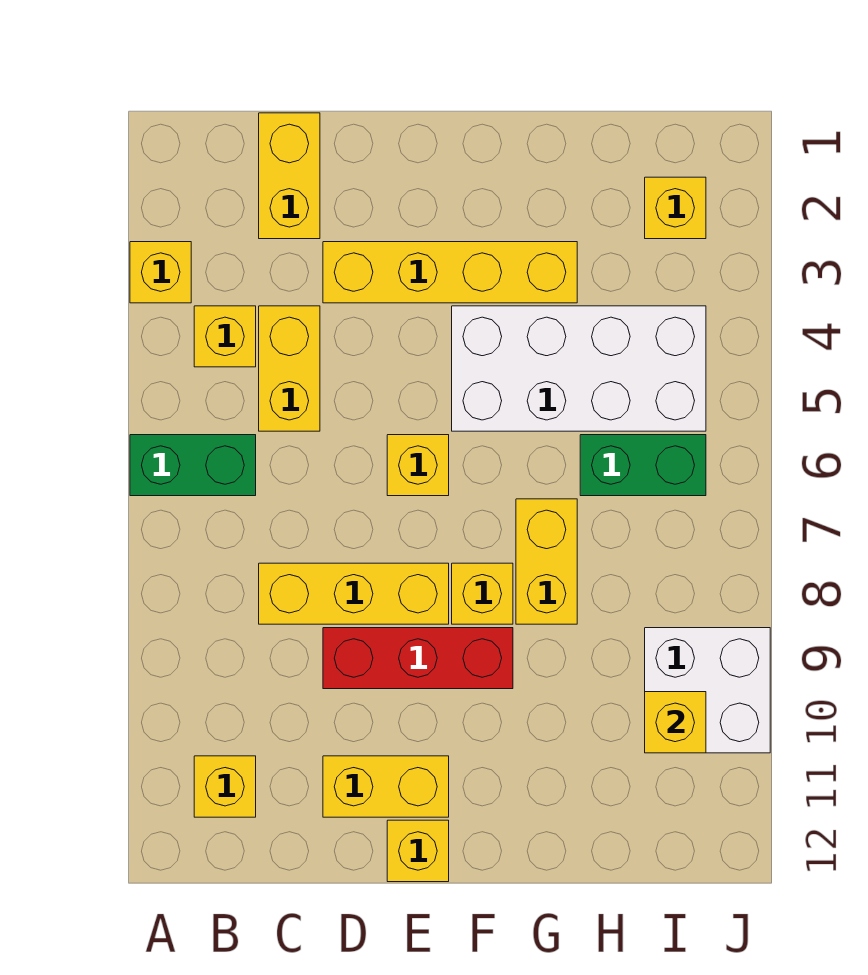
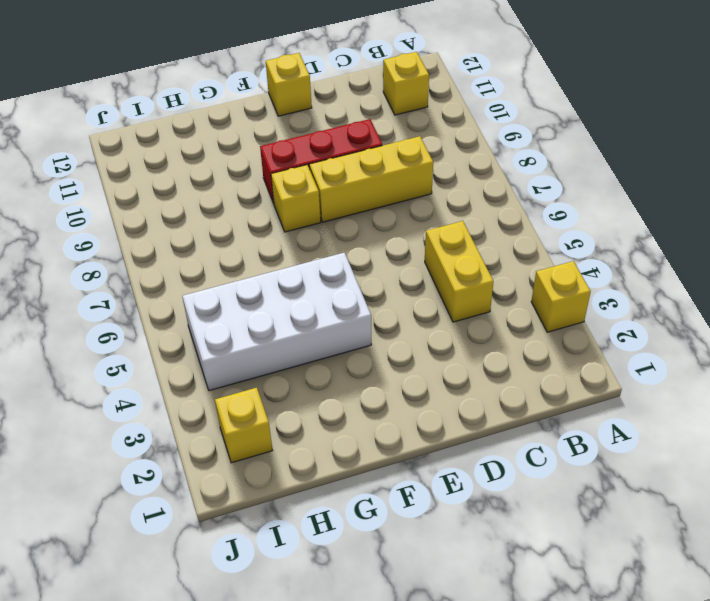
none -> green brick A6:B6 level 1
none -> yellow brick B4 level 1
none -> yellow brick C1:C2 level 1

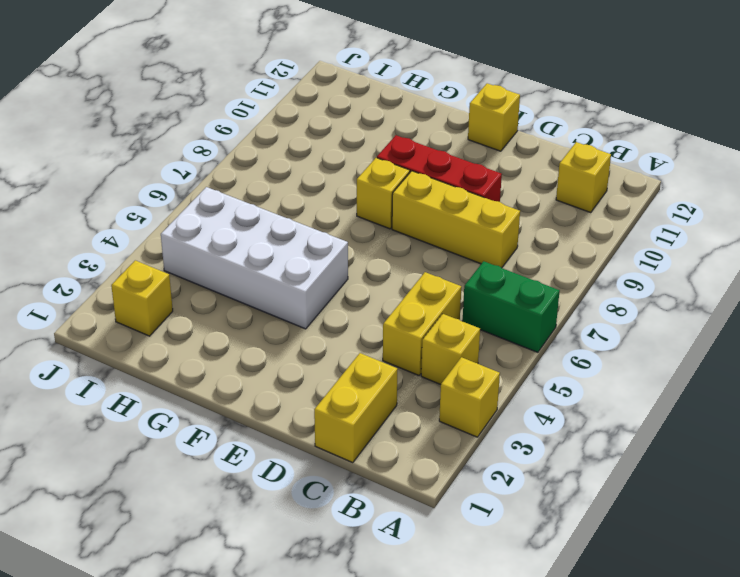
none -> yellow brick D3:G3 level 1
none -> yellow brick D11:E11 level 1
none -> yellow brick E6 level 1

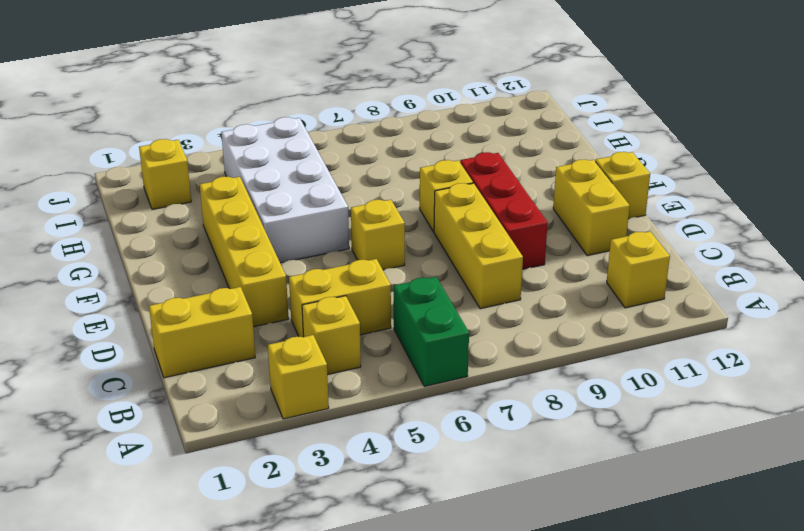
none -> yellow brick G7:G8 level 1
none -> green brick H6:I6 level 1
none -> white brick I9:J10 level 1

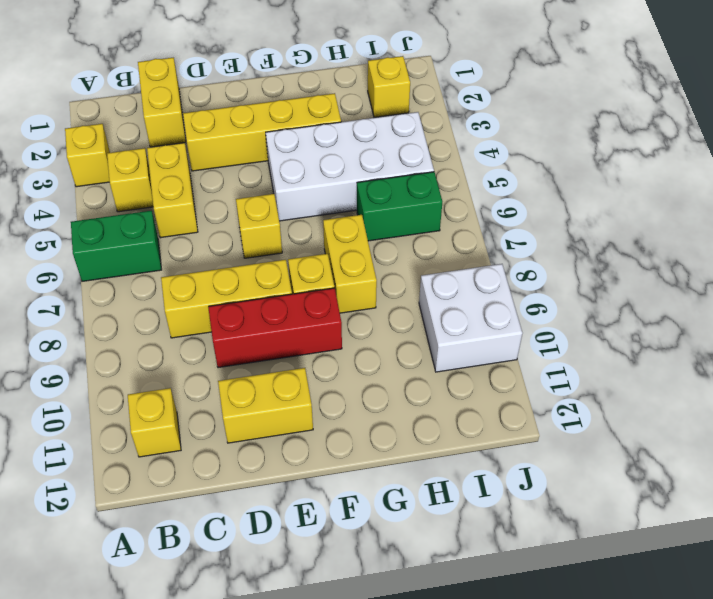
none -> yellow brick E12 level 1
none -> yellow brick I10 level 2

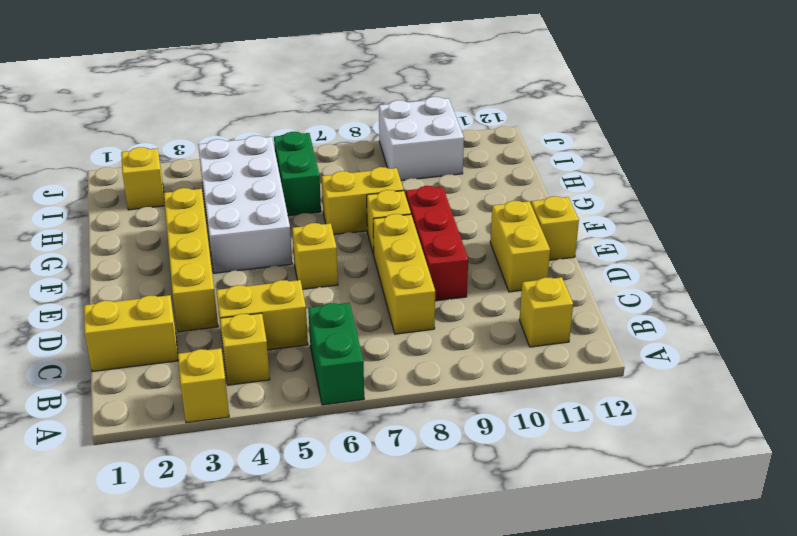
none -> yellow brick I10 level 2

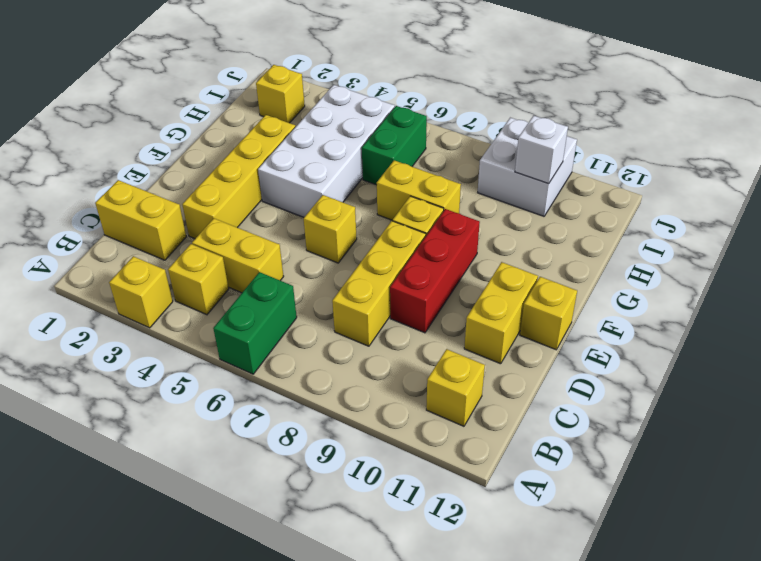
white brick I10 level 2 -> yellow brick I10 level 2

